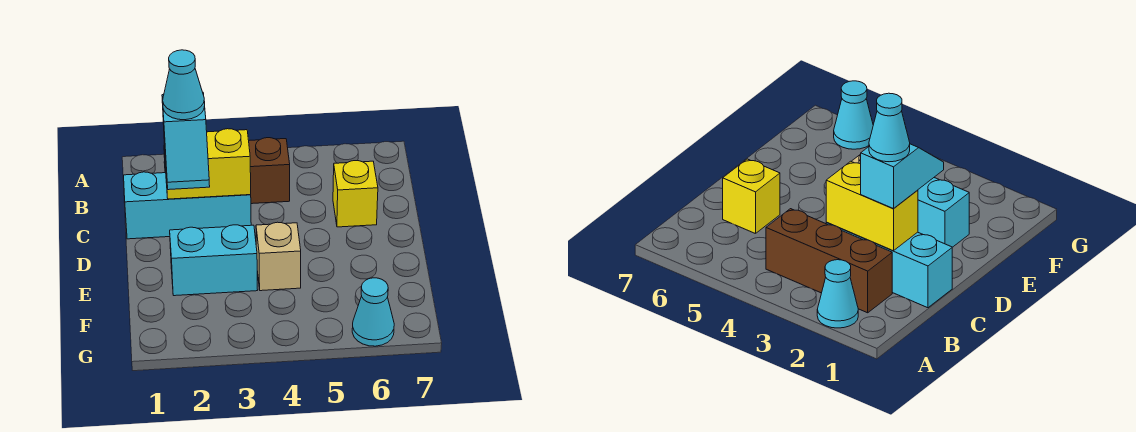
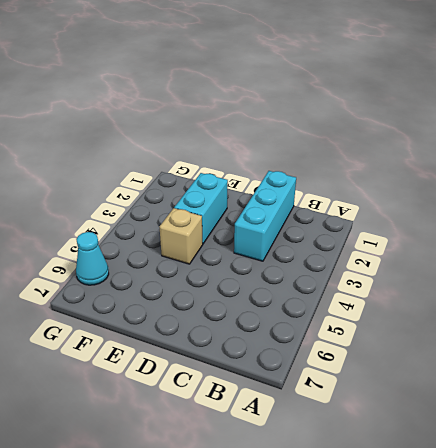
none -> cyan cone A2 level 1
none -> brown brick B2:B4 level 1

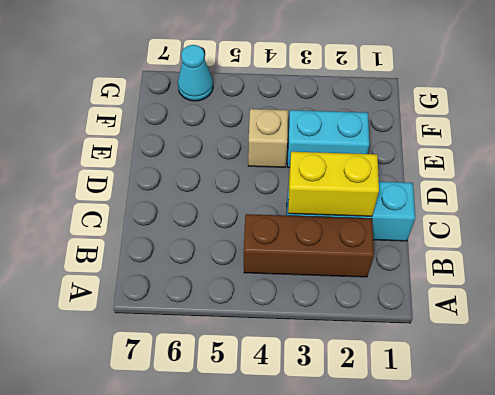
none -> cyan cone A2 level 1
none -> yellow brick C6 level 1

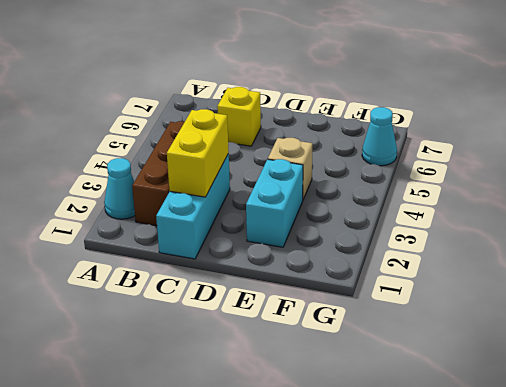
none -> cyan slope C2:D2 level 3 top C
none -> cyan cone C2 level 4

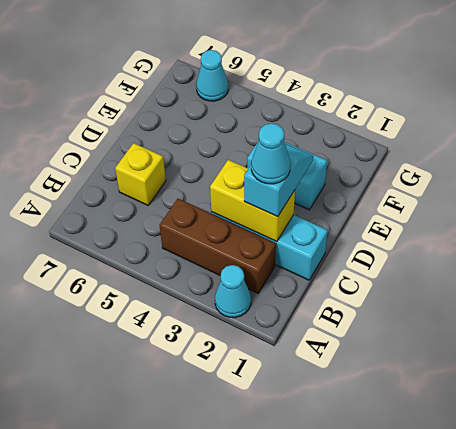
none -> tan brick E4 level 1

